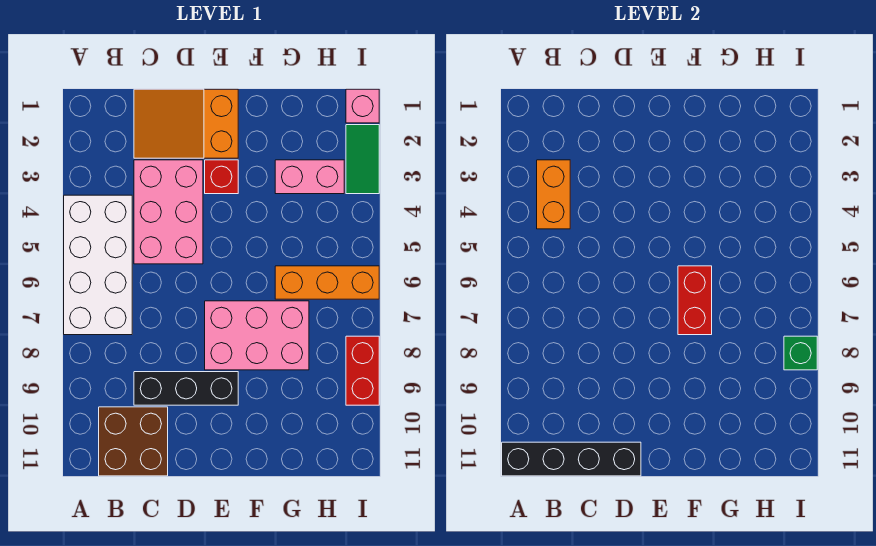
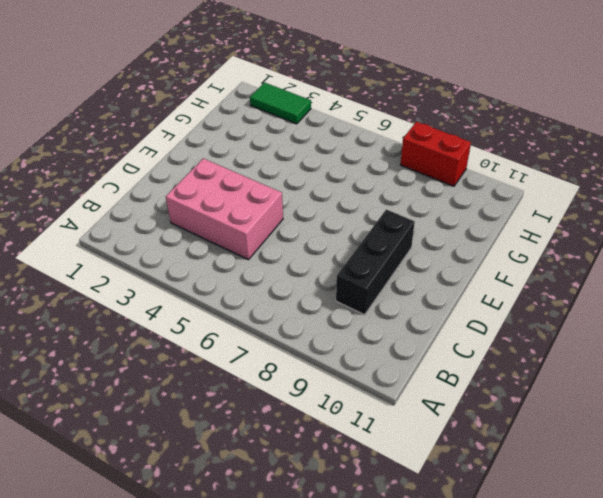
none -> white brick A4:B7 level 1
none -> brown brick B10:C11 level 1
none -> orange slope C1:E2 level 1 top E

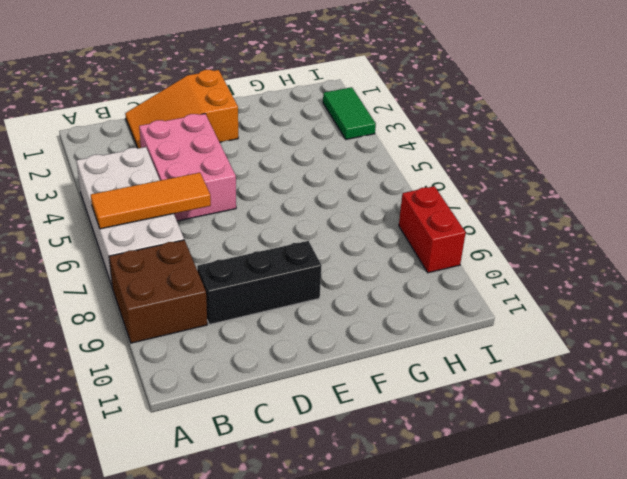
orange tile A6:C6 level 2 -> none
brown brick A8:B9 level 1 -> brown brick B10:C11 level 1
none -> red brick E3 level 1
none -> pink brick E7:G8 level 1
none -> pink brick G3:H3 level 1

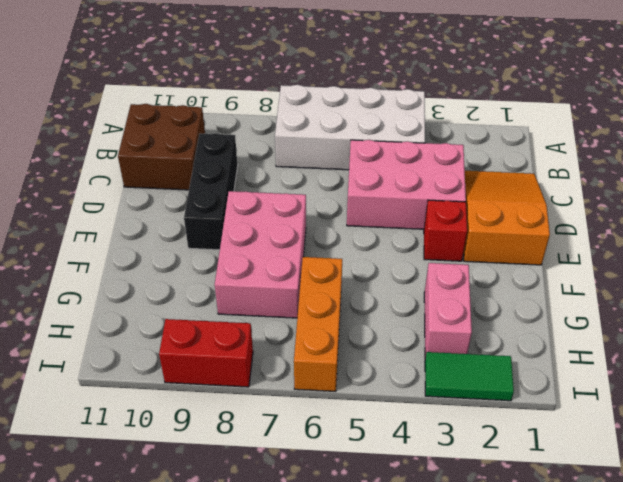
none -> pink brick I1 level 1
none -> black brick A11:D11 level 2
none -> orange brick B3:B4 level 2

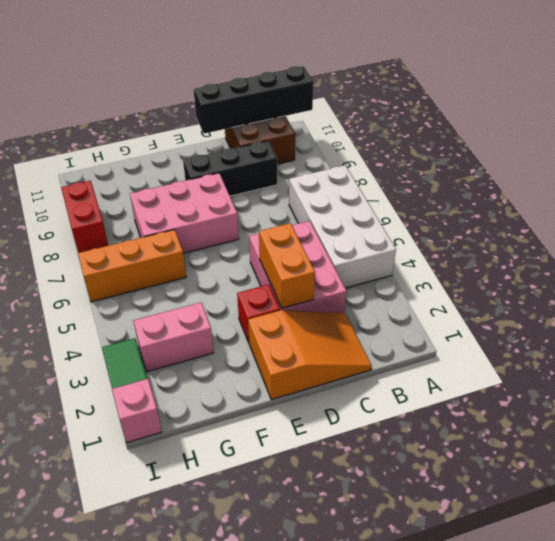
orange brick D3:D4 level 2 -> orange brick B3:B4 level 2
none -> red brick F6:F7 level 2
none -> green brick I8 level 2

